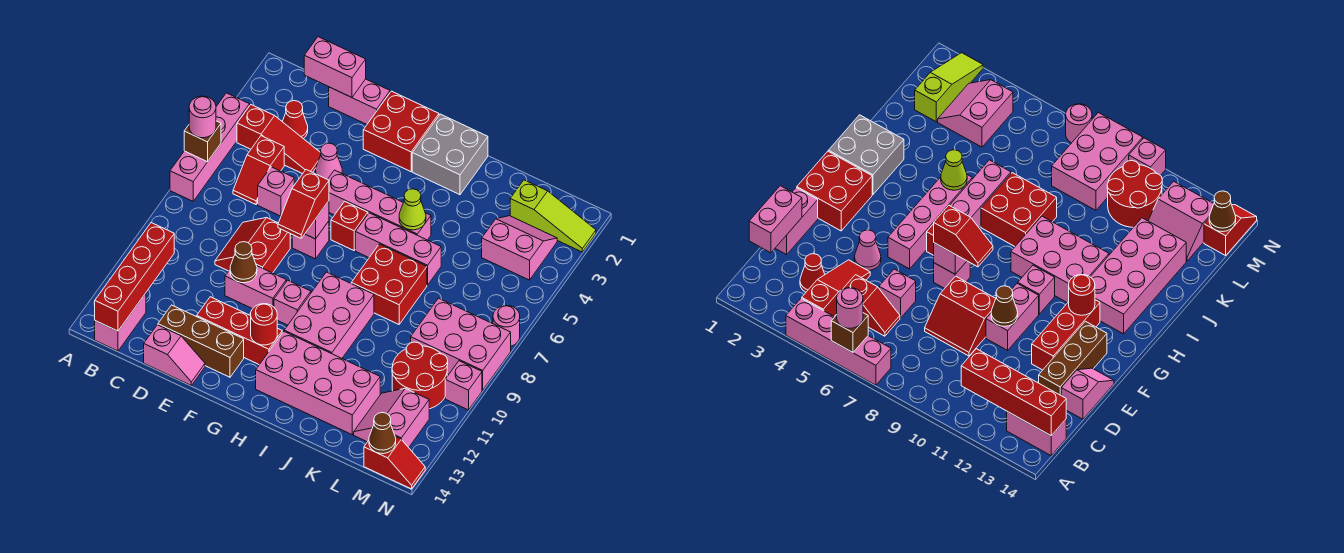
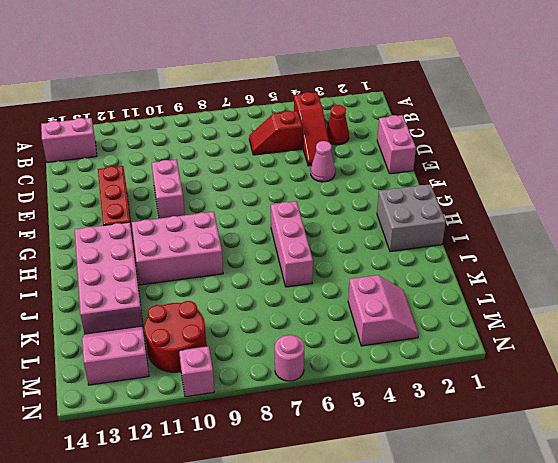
none -> pink brick A4:A7 level 1
none -> pink brick D6 level 1
none -> red slope D8:E9 level 1 top E
none -> brown brick D13:F13 level 1

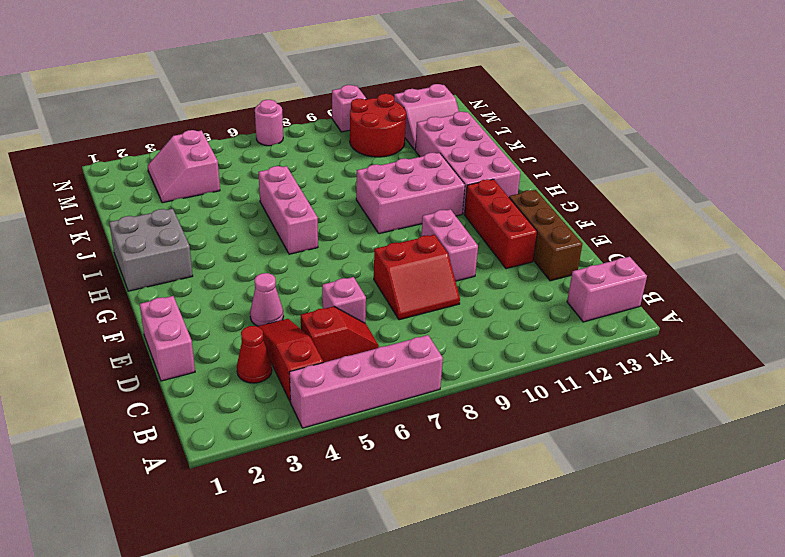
none -> pink slope D14:E14 level 1 top D
none -> red brick F1:G2 level 1
none -> pink brick F5:I5 level 1
none -> pink brick F7 level 1

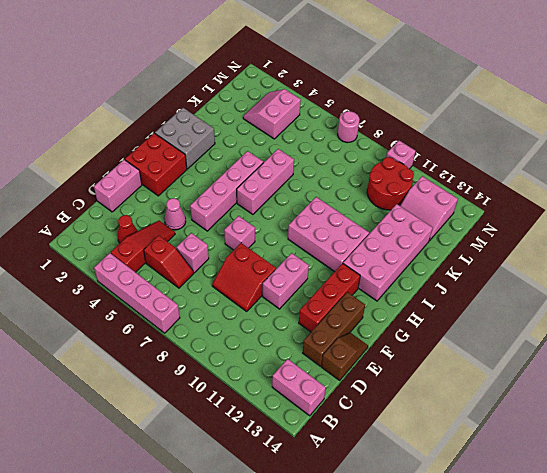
brown slope D14:E14 level 1 top D -> pink slope D14:E14 level 1 top D
none -> red brick G6 level 1
none -> pink brick G10 level 1
none -> red brick I7:J8 level 1
none -> lime slope L2:N2 level 1 top L

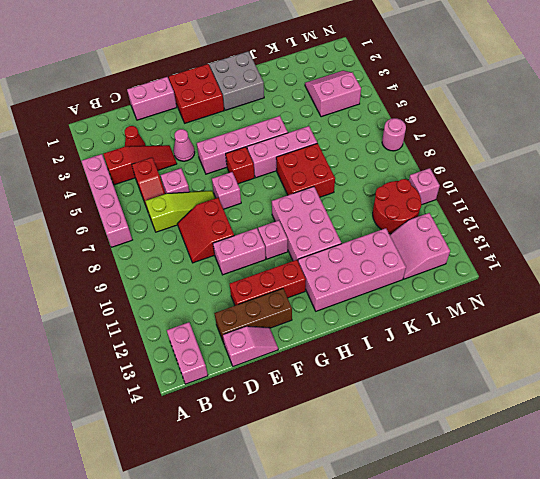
lime slope C7:E7 level 1 top C -> lime slope L2:N2 level 1 top L
none -> pink brick L8:N9 level 1
none -> red slope M14:N14 level 1 top M
none -> brown brick A6 level 2
none -> red brick B11:B14 level 2

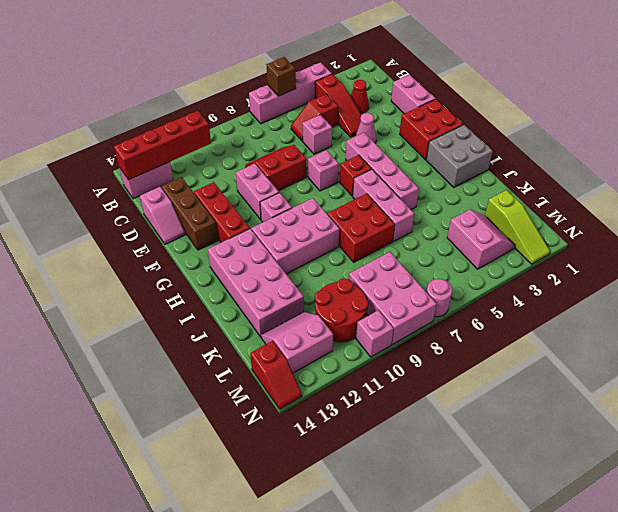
none -> pink brick C1:D1 level 2
none -> brown cone E10 level 2
none -> pink brick F7 level 2
none -> red round brick G12 level 2

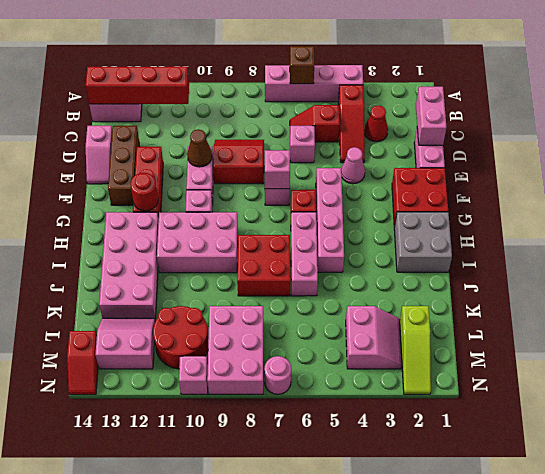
none -> lime cone I5 level 2
none -> brown cone M14 level 2
none -> pink round brick A6 level 3
none -> red slope F7:F8 level 3 top 7

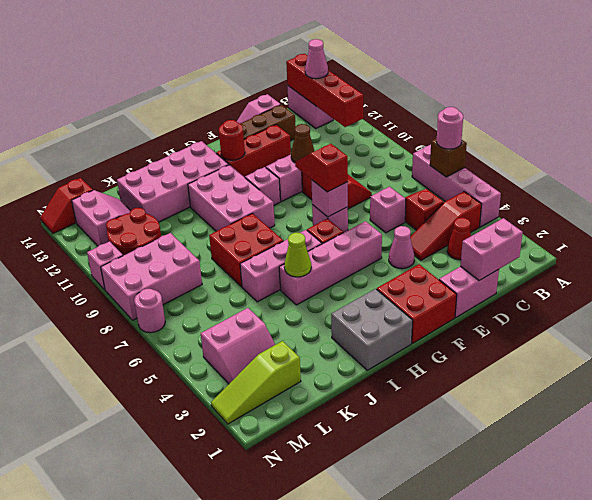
pink cone B13 level 3 -> none
none -> brown cone M14 level 2

